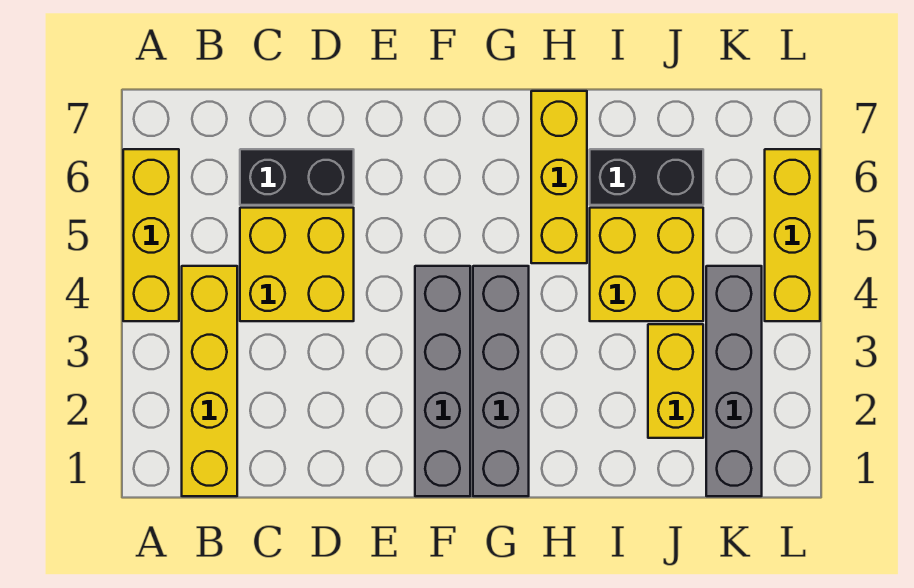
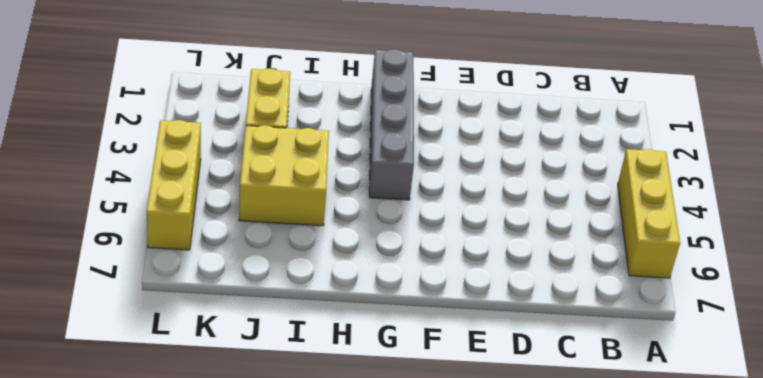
none -> yellow brick B1:B4 level 1
none -> yellow brick C4:D5 level 1
none -> black brick C6:D6 level 1

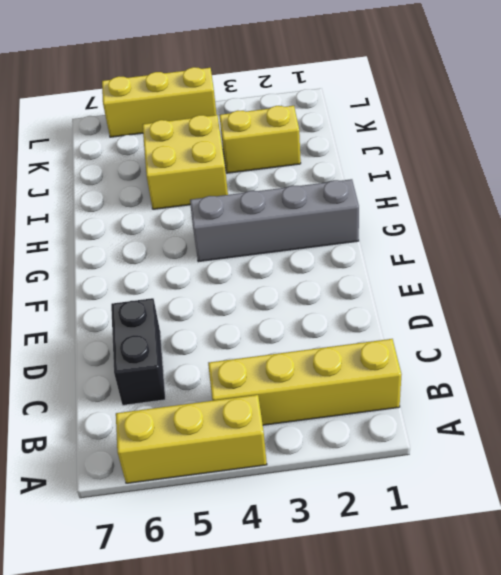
none -> yellow brick C4:D5 level 1
none -> grey brick F1:F4 level 1
none -> yellow brick H5:H7 level 1

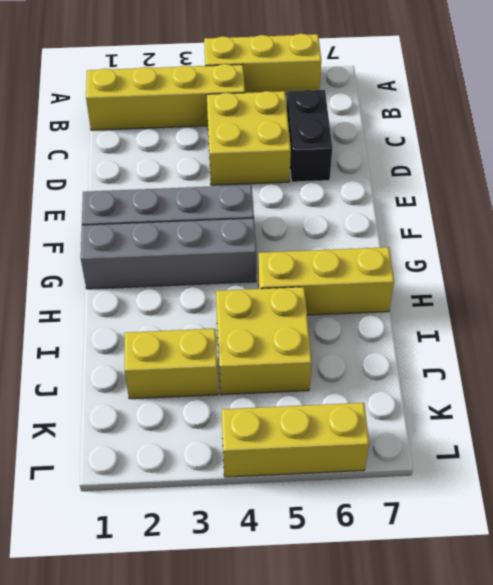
none -> black brick I6:J6 level 1
none -> grey brick K1:K4 level 1

